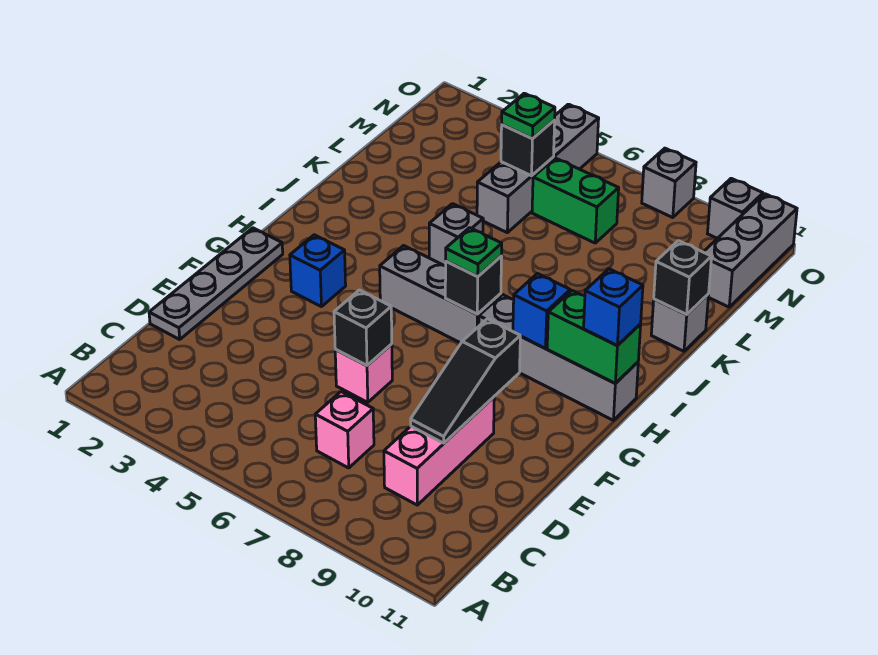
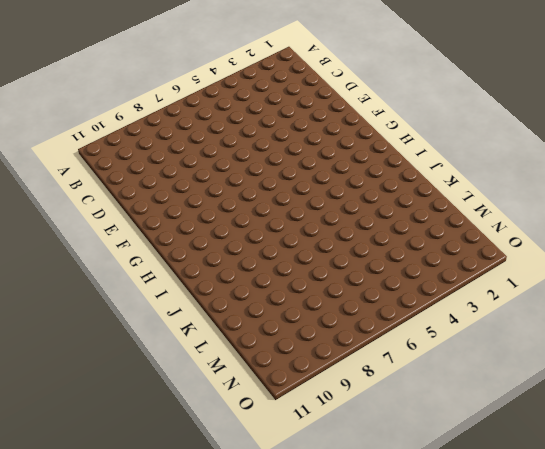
none -> pink brick C7 level 1
none -> pink brick C9:E9 level 1
none -> grey plate D1:G1 level 1

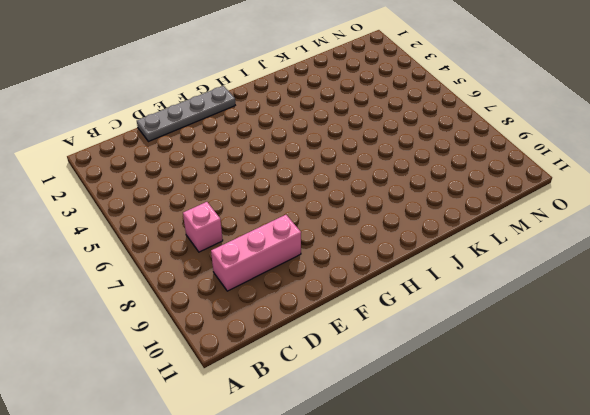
none -> pink brick E6 level 1
none -> blue brick G3 level 1
none -> grey brick H5:H7 level 1

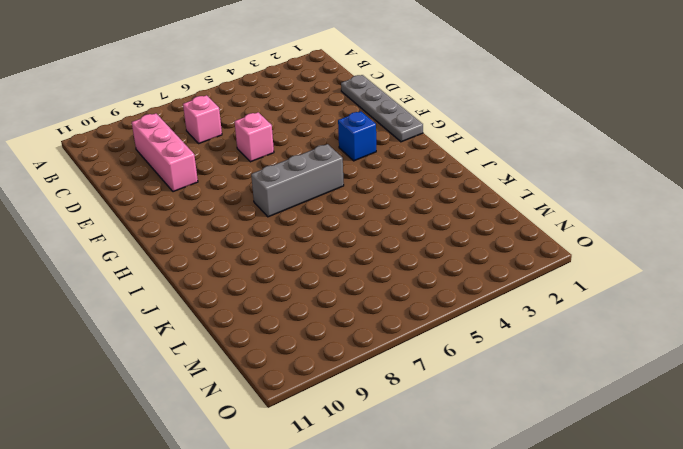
none -> grey brick H8:H11 level 1
none -> grey brick J5 level 1
none -> grey brick K11 level 1

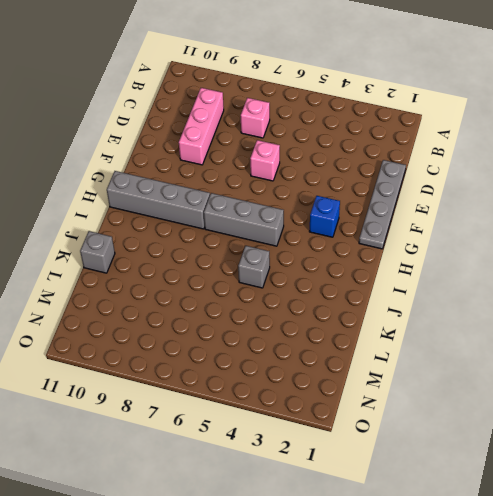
none -> grey brick L5:O5 level 1
none -> green brick M6:M7 level 1
none -> grey brick M11:O11 level 1

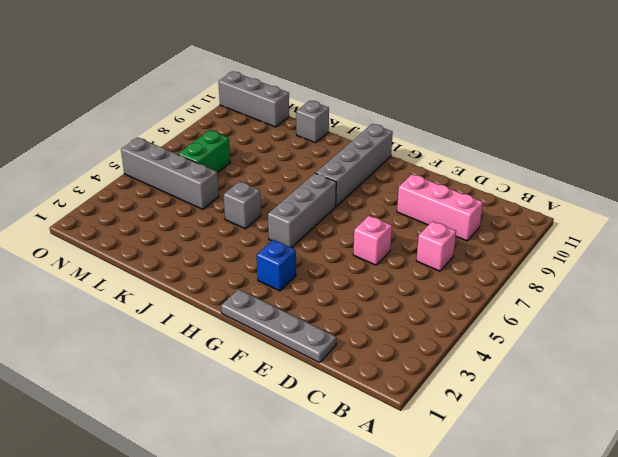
none -> grey brick O8 level 1
none -> grey brick O10 level 1
none -> black slope D9:F9 level 2 top F

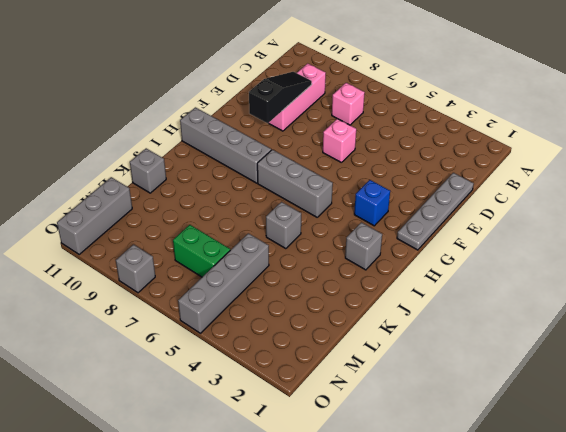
grey brick I2 level 1 -> grey brick O10 level 1
none -> black brick E6 level 2
none -> black brick H7 level 2
none -> blue brick H9 level 2

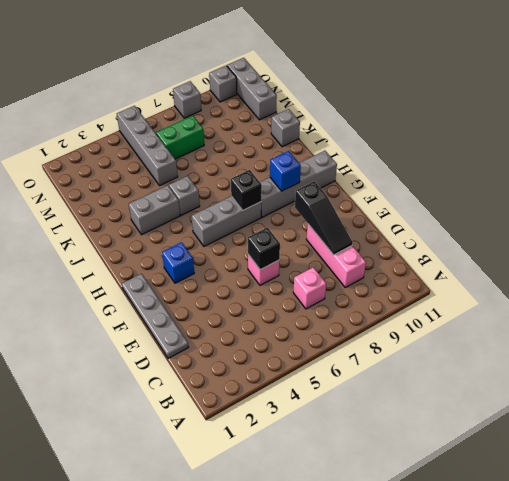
grey brick J3:J4 level 1 -> none
none -> green brick H10:H11 level 2
none -> black brick K11 level 2
none -> black brick M5 level 2

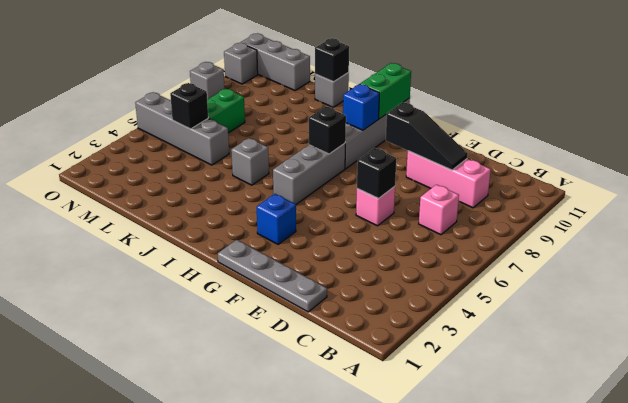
none -> green plate H7 level 3
none -> blue brick H11 level 3
none -> green plate M5 level 3

